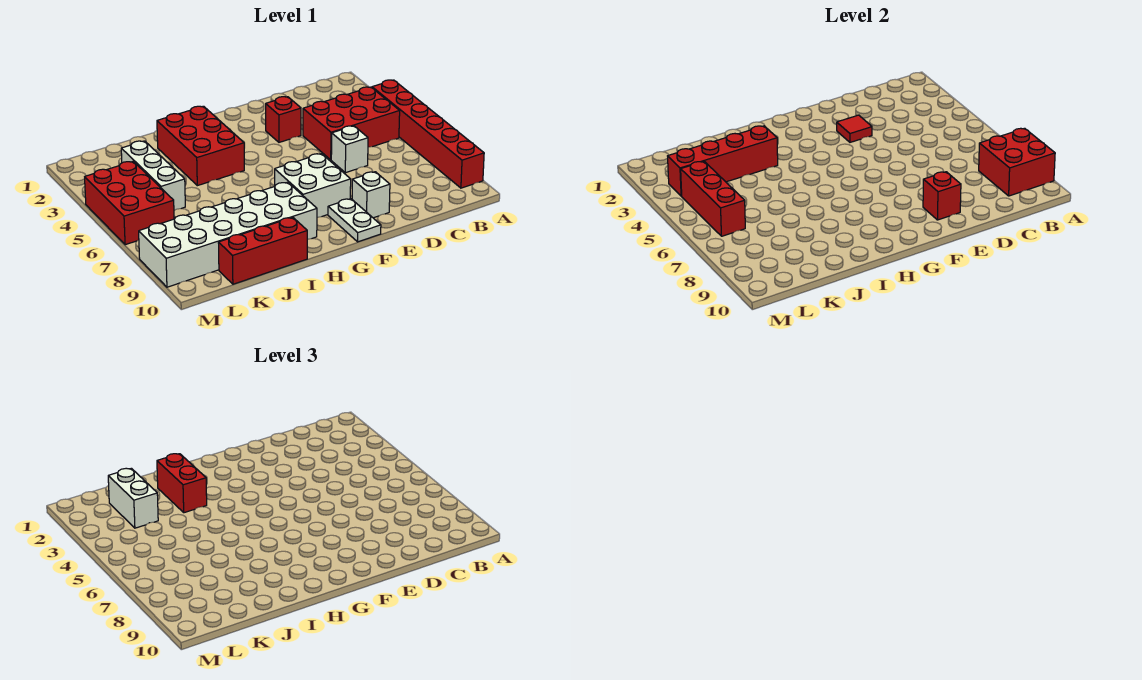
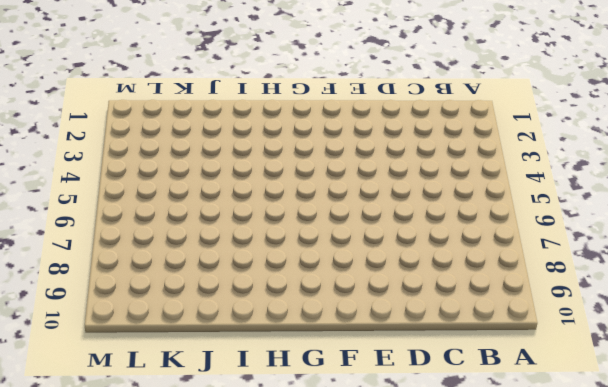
none -> red brick A4:A9 level 1
none -> red brick B4:D5 level 1
none -> white brick D6 level 1

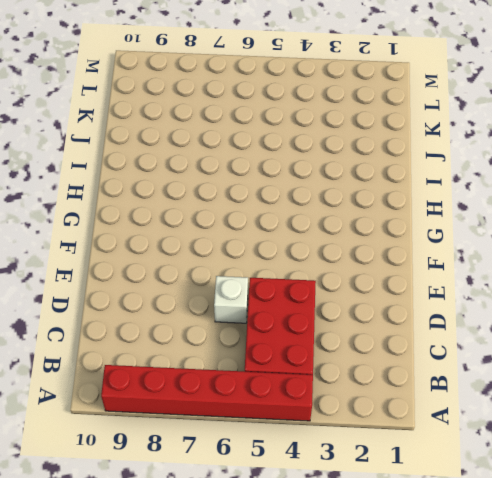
none -> red brick E3 level 1
none -> white brick E9 level 1
none -> white brick F7:G8 level 1

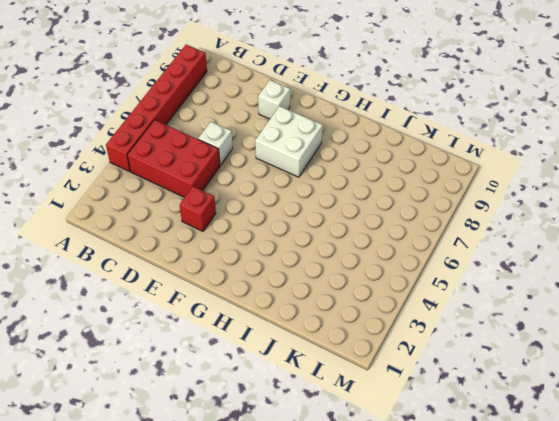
none -> white plate F9:F10 level 1
none -> red brick H2:I4 level 1
none -> white brick H8:M9 level 1

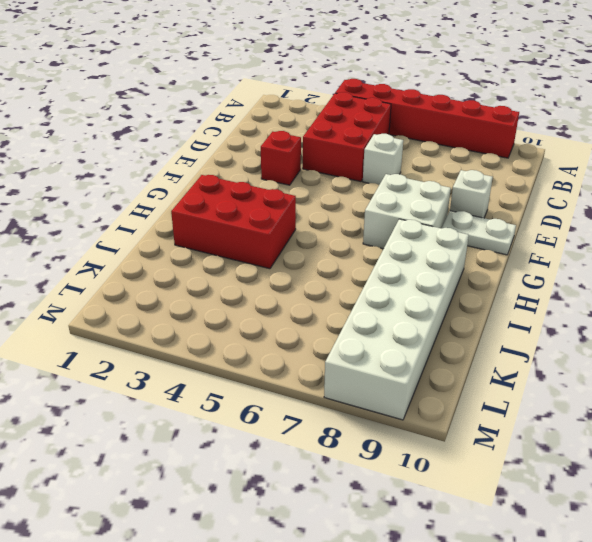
none -> red brick I10:K10 level 1
none -> white brick K3:K5 level 1
none -> red brick L4:M6 level 1

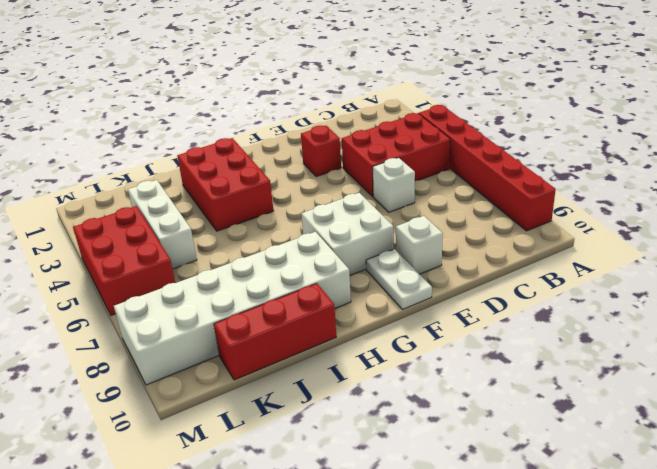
none -> red brick A8:B9 level 2
none -> red tile E3 level 2
none -> red brick E9 level 2

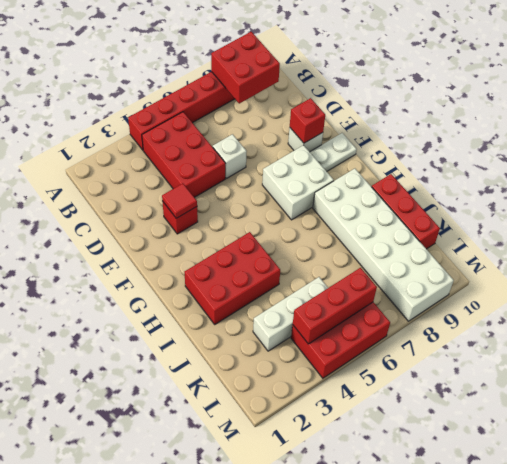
none -> red brick I3:L3 level 2
none -> red brick I2:I3 level 3
none -> white brick K2:K3 level 3

